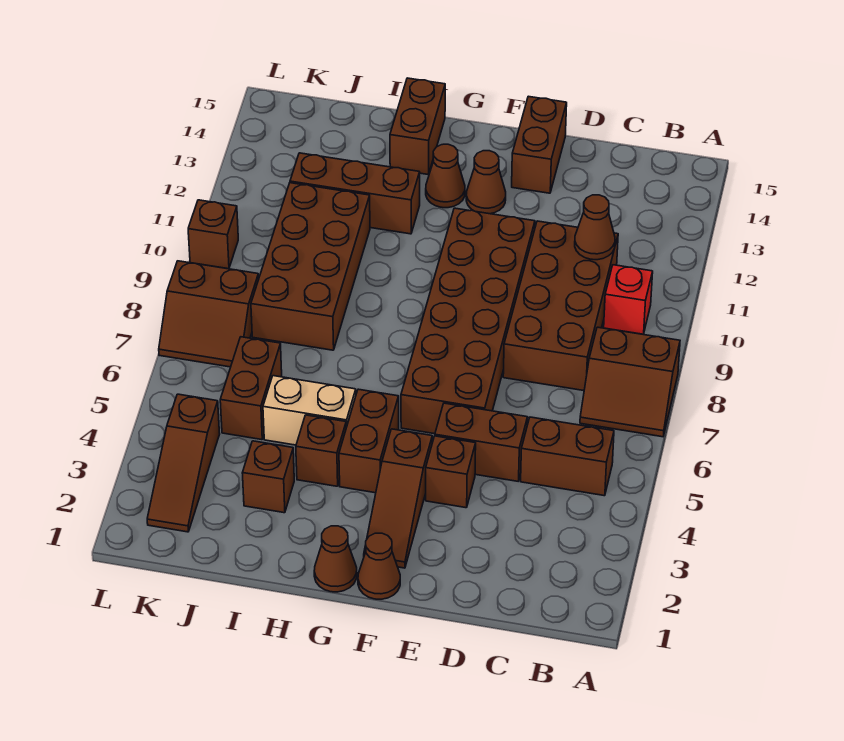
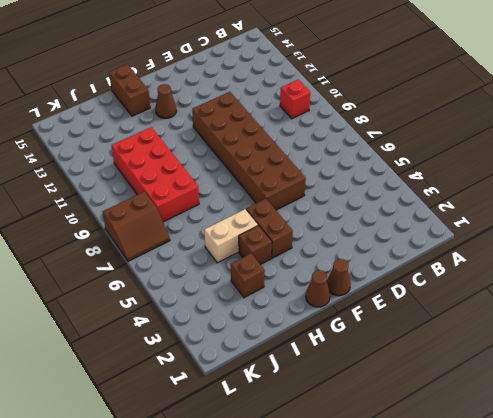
red brick I8:J11 level 1 -> brown brick I8:J11 level 1
none -> brown slope A7:B8 level 1 top 8
none -> brown brick B5:C5 level 1
none -> brown brick C8:D11 level 1

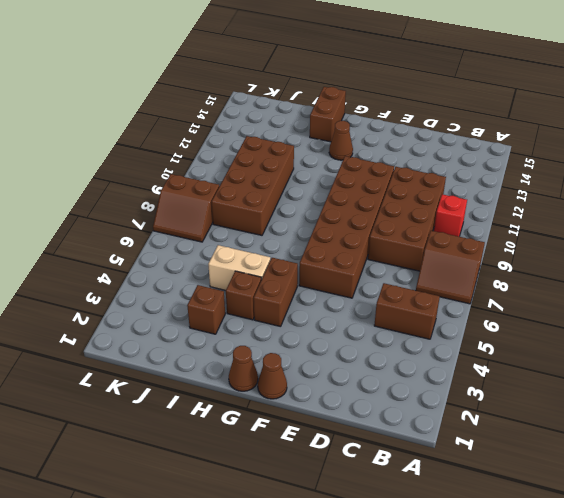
none -> brown brick D5:E5 level 1
none -> brown brick E4 level 1
none -> brown brick E14:E15 level 1

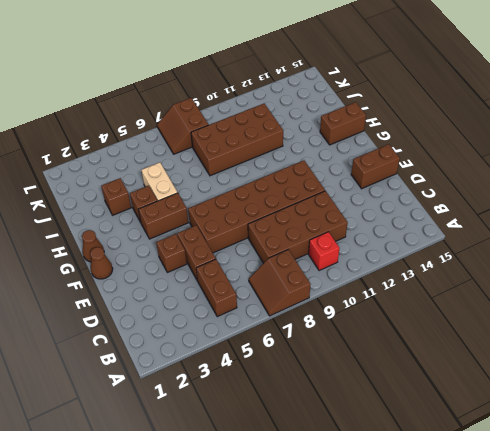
none -> brown slope F2:F4 level 1 top 4
none -> brown cone F13 level 1
none -> brown cone G13 level 1

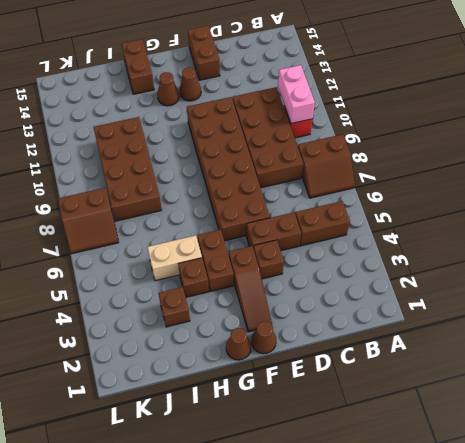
pink brick B10:B11 level 2 -> none
none -> brown brick H12:J12 level 1
none -> brown brick J5:J6 level 1
none -> brown slope K2:K4 level 1 top 4

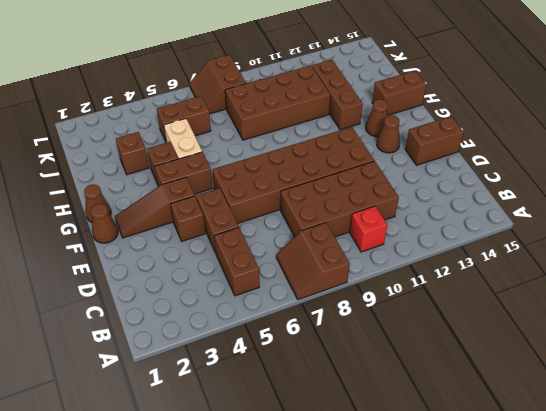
none -> brown slope K2:K4 level 1 top 4
none -> brown brick L10 level 1
none -> brown cone C11 level 2

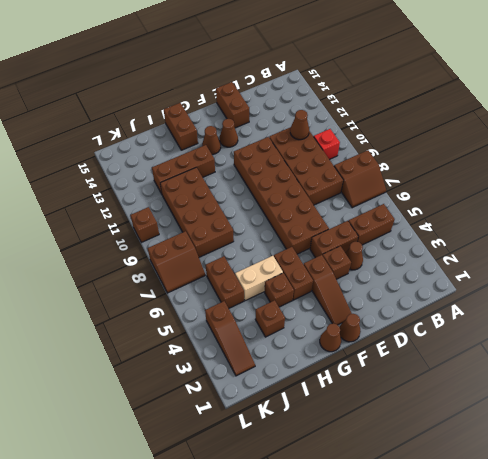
brown cone D4 level 1 -> none

